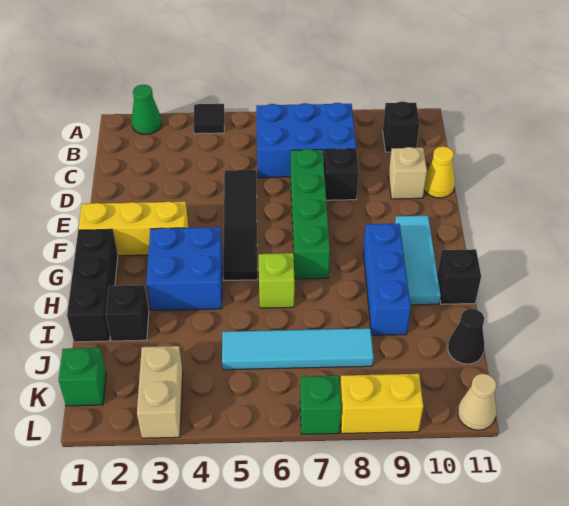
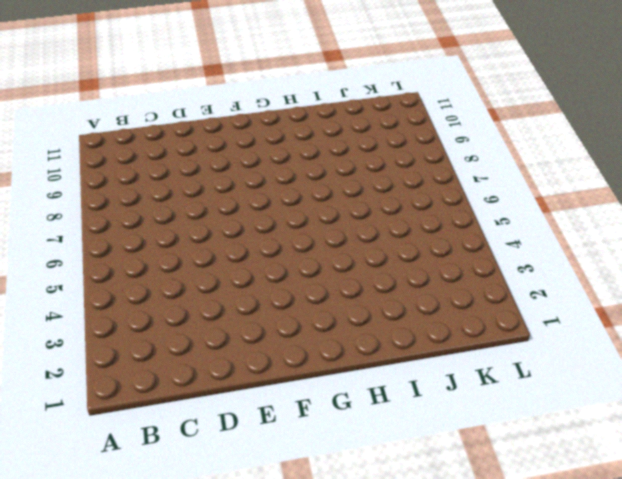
none -> green cone A2 level 1
none -> black tile A4 level 1
none -> blue brick B6:C8 level 1

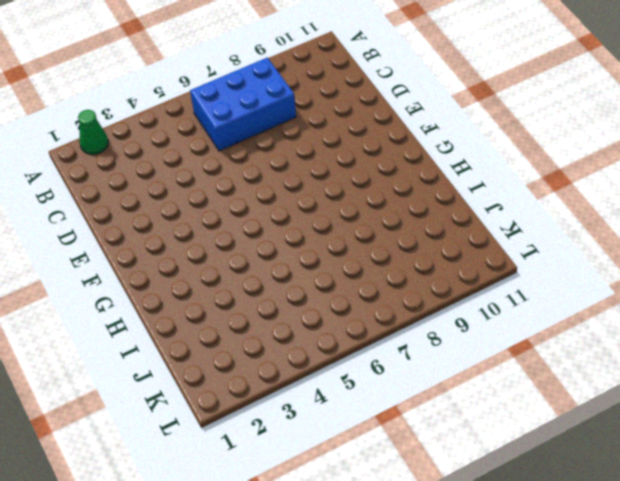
none -> black tile A4 level 1
none -> black brick B10 level 1
none -> black tile D5:G5 level 1

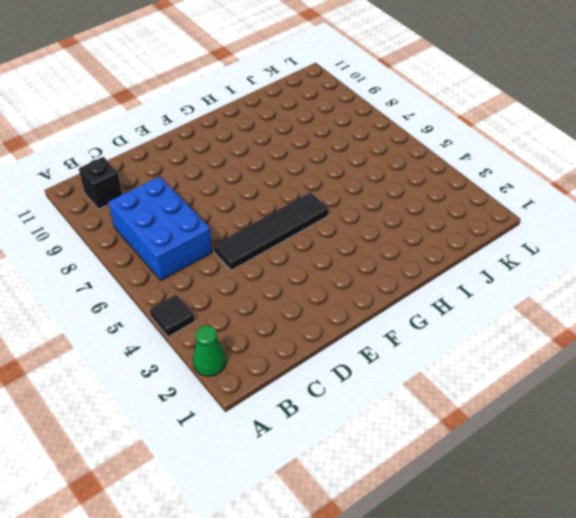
none -> green brick D7:G7 level 1
none -> black brick D8 level 1
none -> tan brick D10 level 1

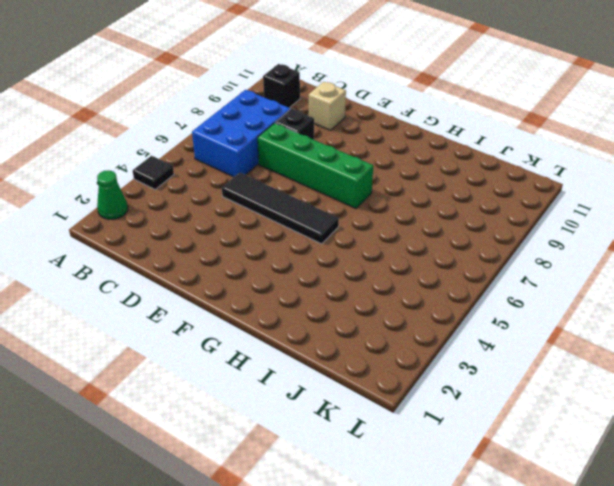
none -> yellow cone D11 level 1
none -> yellow brick F1:F3 level 1
none -> cyan tile F10:H10 level 1

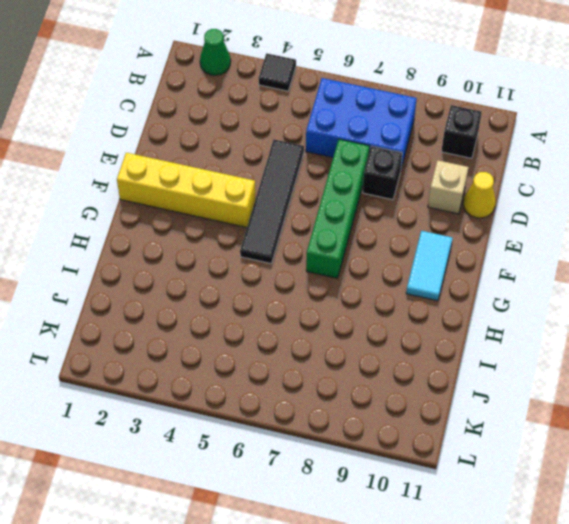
yellow brick F1:F4 level 1 -> yellow brick F1:F3 level 1
cyan tile F10:G10 level 1 -> cyan tile F10:H10 level 1
none -> black brick G1:I1 level 1
none -> blue brick G3:H4 level 1
none -> blue brick G9:I9 level 1

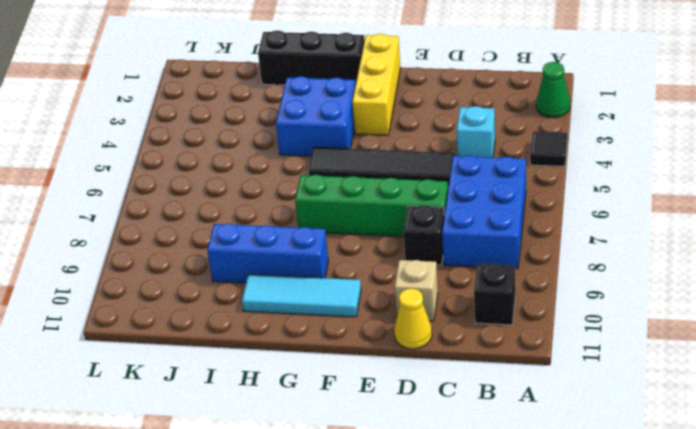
cyan brick C4 level 1 -> none
none -> lime brick H6 level 1
none -> black brick H11 level 1
none -> black brick I2 level 1

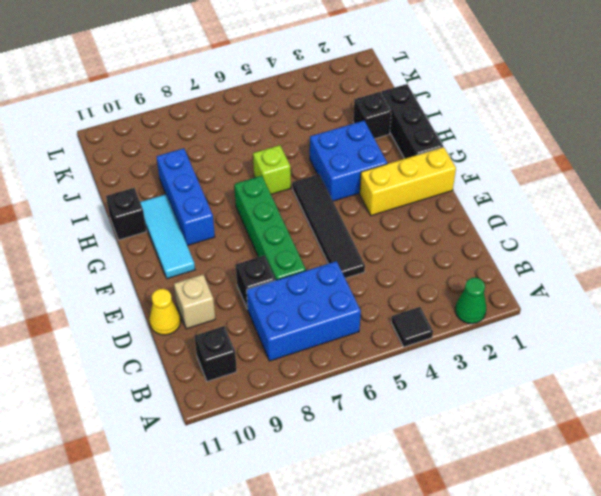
none -> cyan tile J5:J8 level 1
none -> black cone J11 level 1
none -> green brick K1 level 1

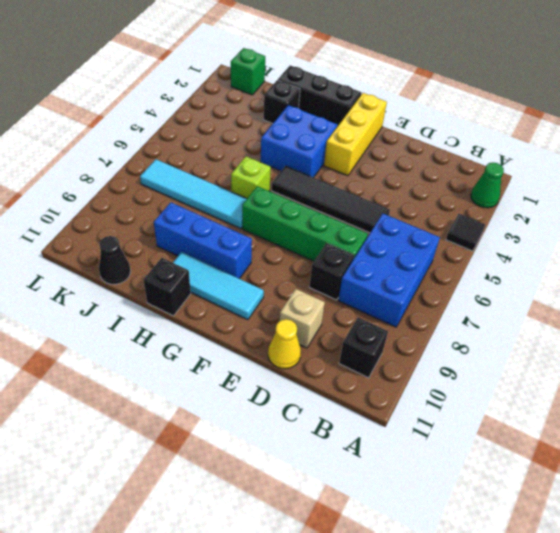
cyan tile H7:K7 level 1 -> cyan tile J5:J8 level 1
none -> tan brick K3:L3 level 1
none -> green brick L7 level 1
none -> yellow brick L8:L9 level 1

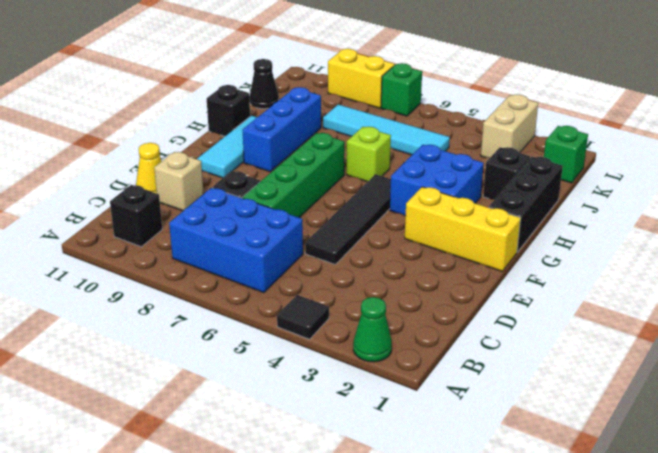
none -> tan cone L11 level 1

